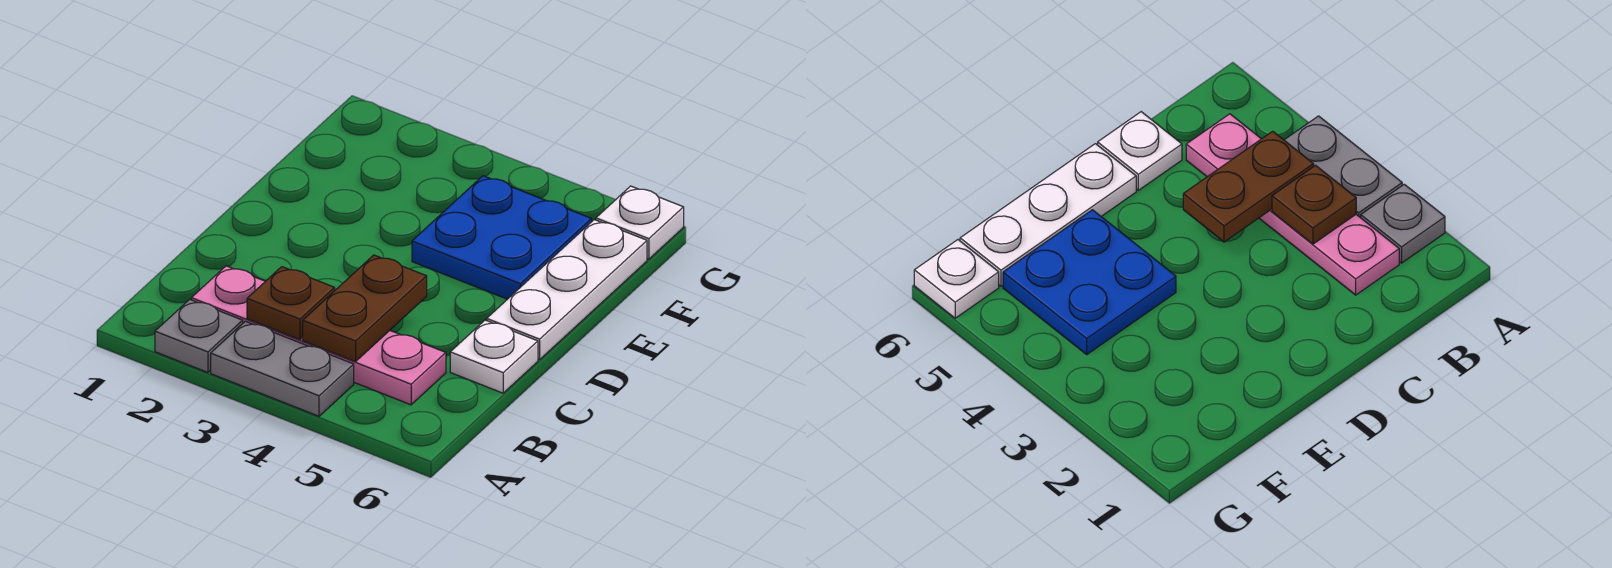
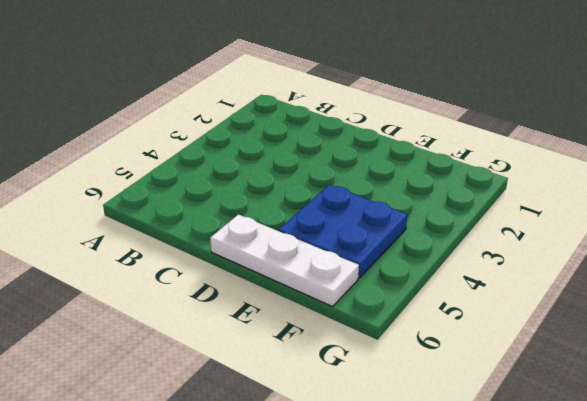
none -> grey plate A2 level 1
none -> grey plate A3:A4 level 1

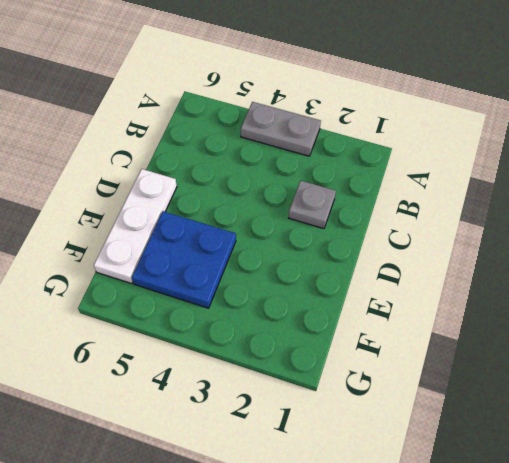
grey plate C2 level 1 -> grey plate A2 level 1
none -> pink plate B2:B5 level 1
none -> white plate C6 level 1

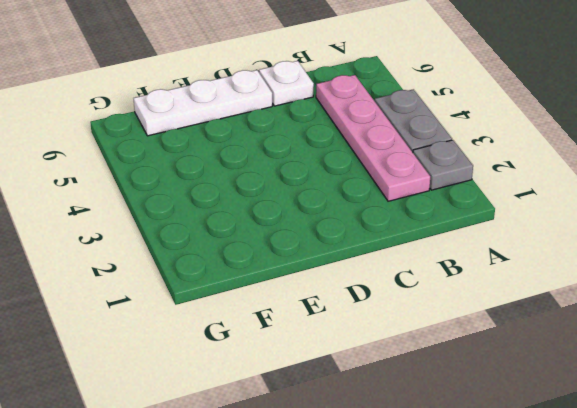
none -> blue plate E4:F5 level 1
none -> white plate G6 level 1

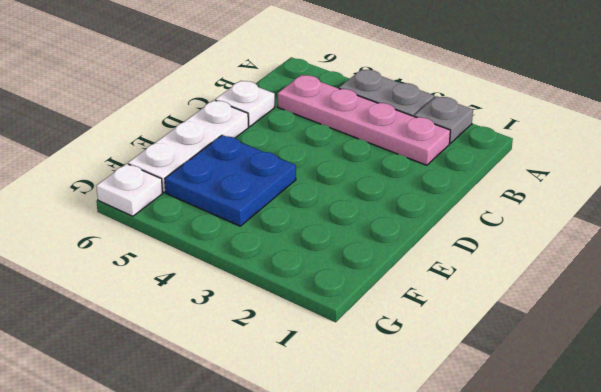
none -> brown plate B3 level 2
none -> brown plate B4:C4 level 2

